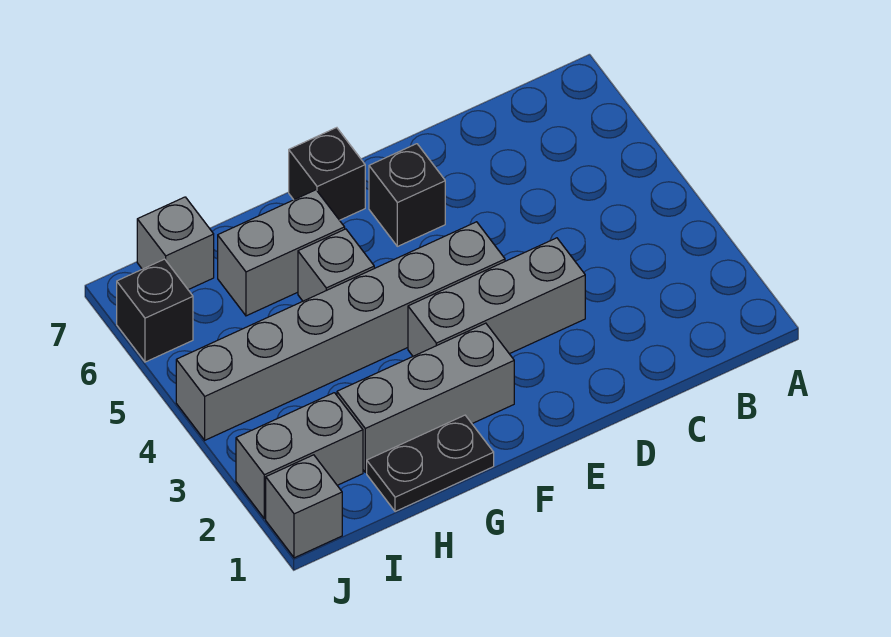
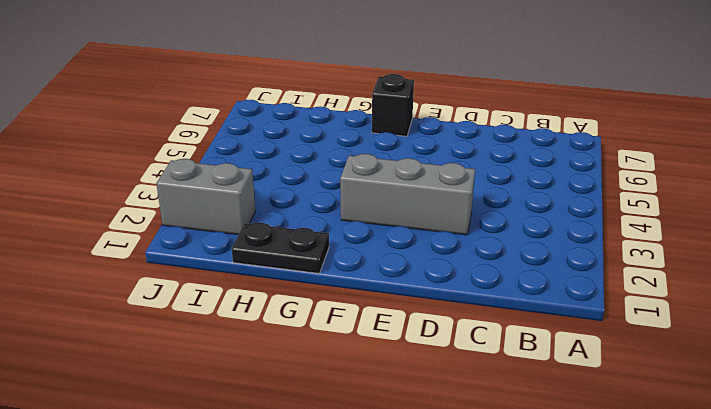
none -> grey brick E4:J4 level 1
none -> black brick E6 level 1
none -> grey brick F2:H2 level 1

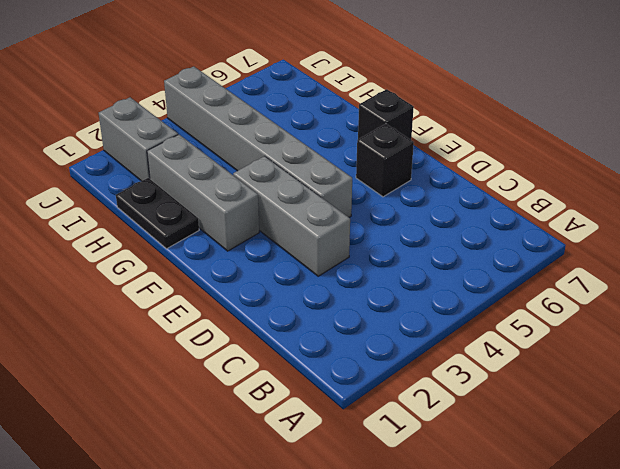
none -> grey brick G5 level 1
none -> grey brick G6:H6 level 1
none -> grey brick I7 level 1

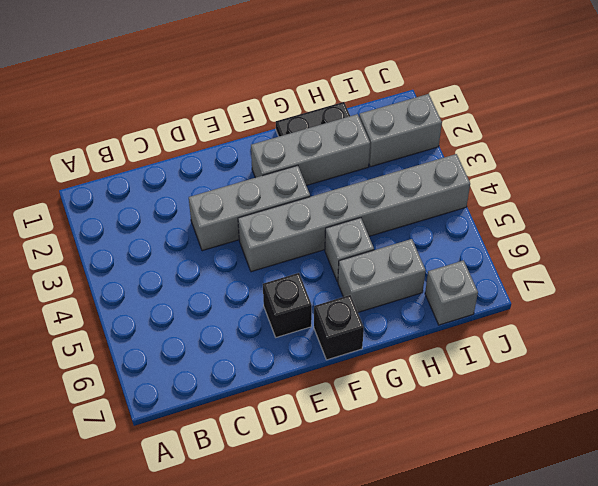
none -> grey brick J1 level 1
none -> black brick J6 level 1

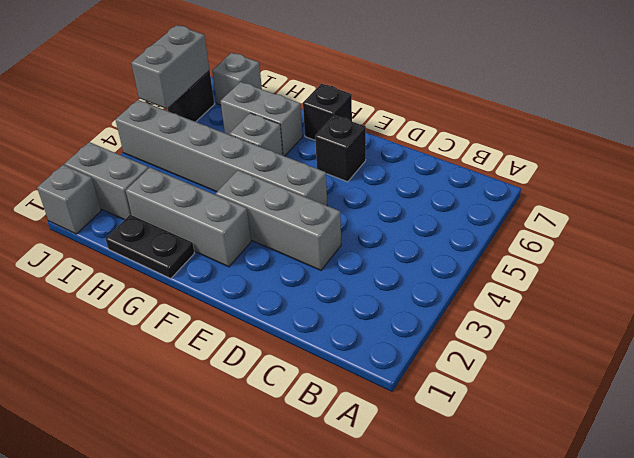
grey brick J5:J6 level 2 -> none

